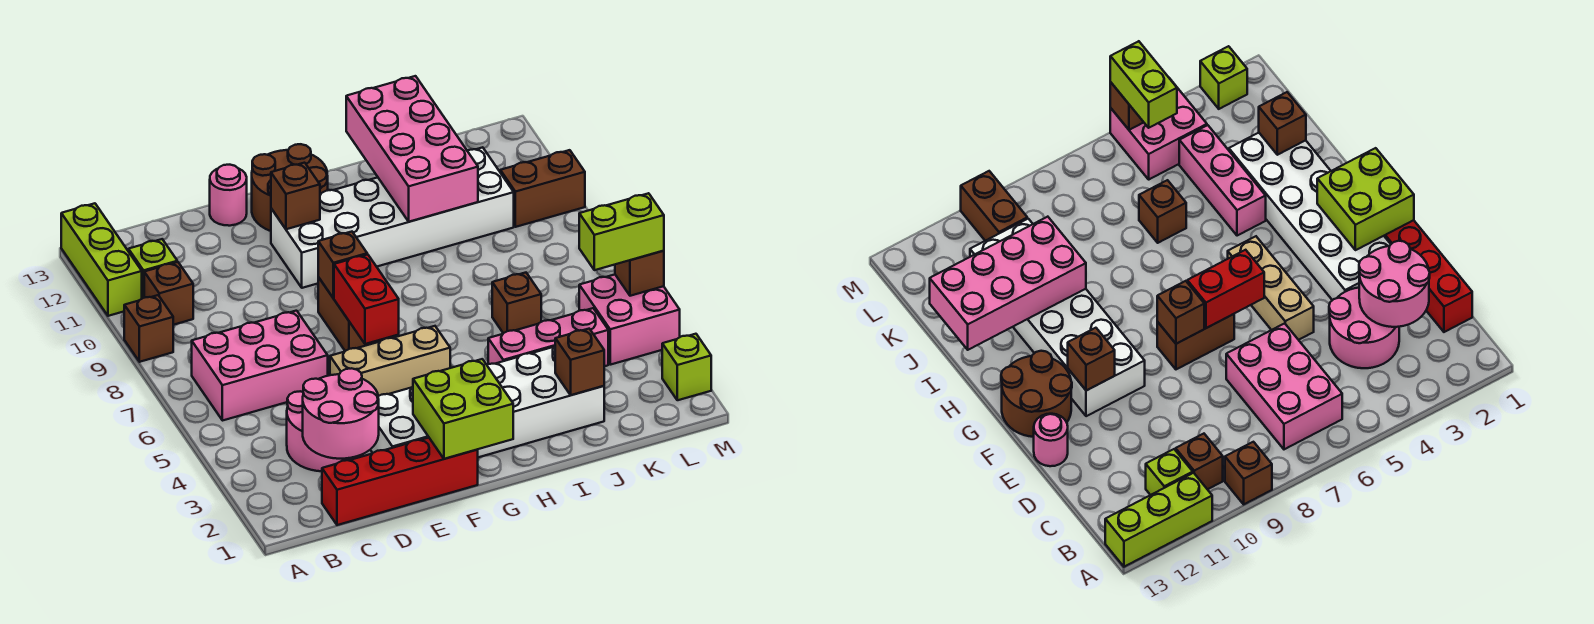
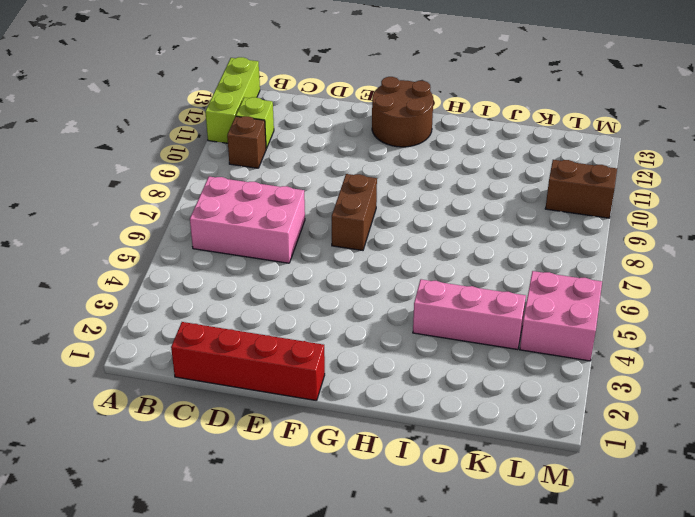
none -> brown brick A9 level 1
none -> pink round brick C3:D4 level 1
none -> white brick E2:J3 level 1

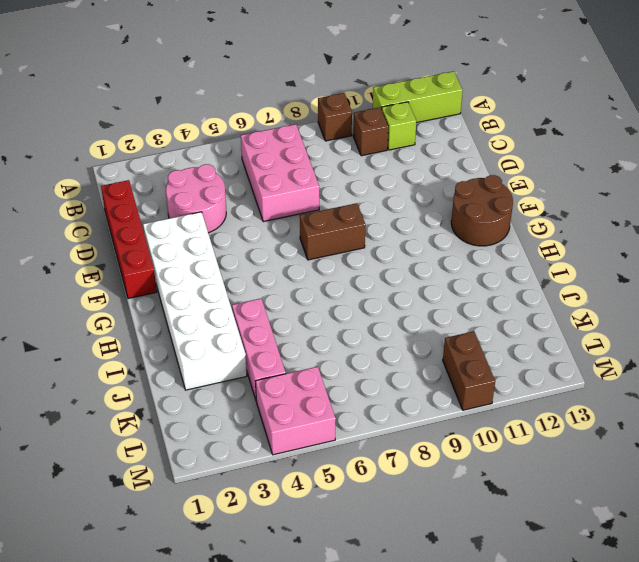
none -> tan brick E5:G5 level 1
none -> pink round brick E13 level 1
none -> white brick F10:K11 level 1

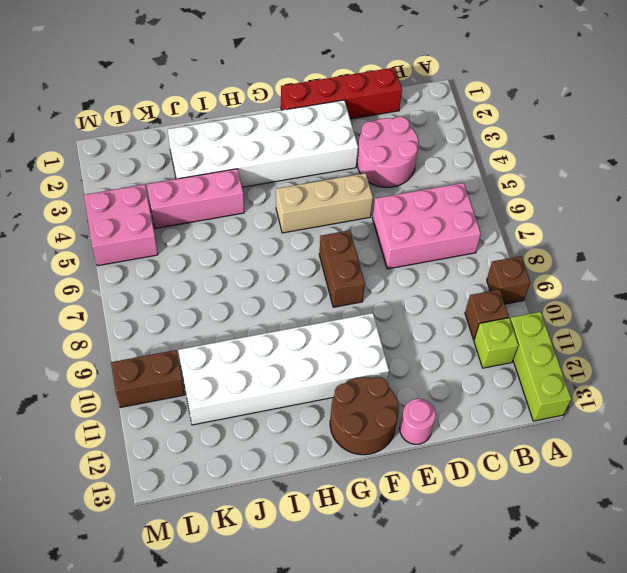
none -> brown brick J6 level 1
none -> lime brick M2 level 1
none -> pink round brick C2:D3 level 2

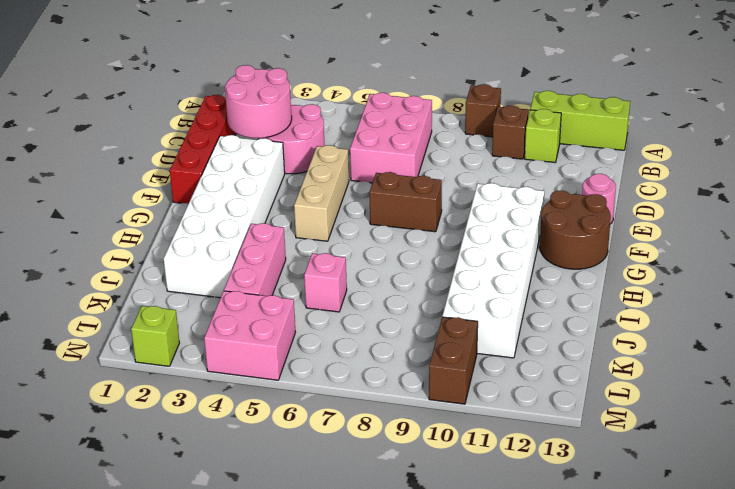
pink brick J6 level 1 -> brown brick J6 level 1
none -> lime brick F1:G2 level 2
none -> red brick F6:F7 level 2
none -> brown brick F8 level 2

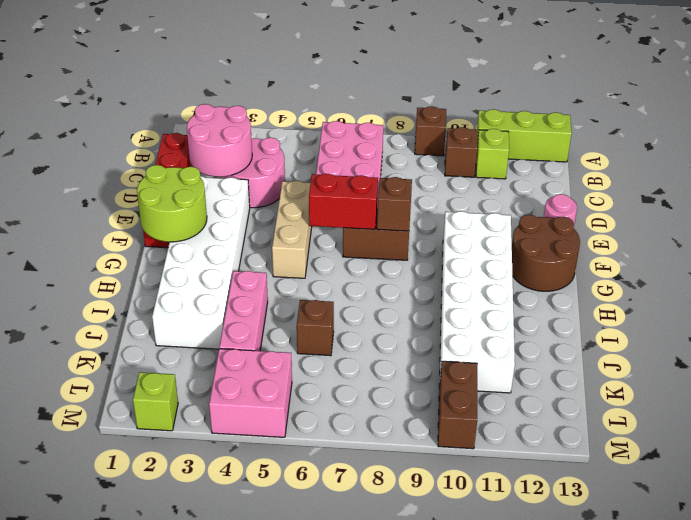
lime round brick F1:G2 level 2 -> lime brick F1:G2 level 2
none -> brown brick F11 level 2
none -> pink brick I10:J13 level 2
none -> brown brick J2 level 2

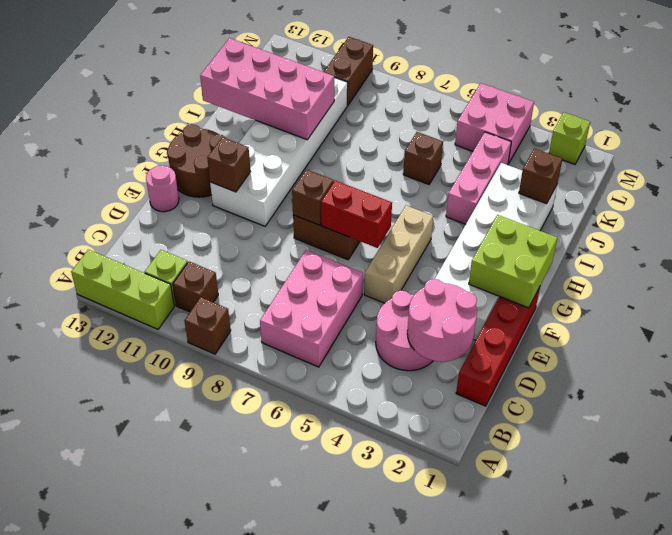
none -> brown brick M5 level 2
none -> lime brick L5:M5 level 3

